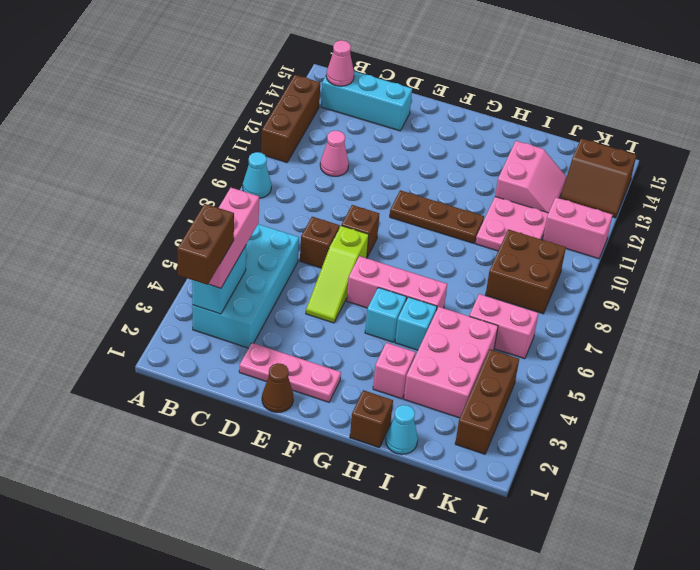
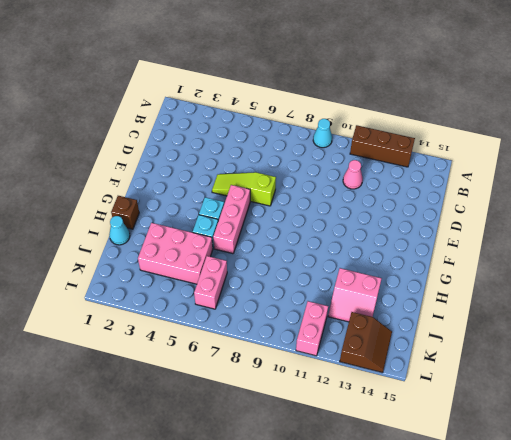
brown slope K13:L14 level 1 top 13 -> brown slope K13:L14 level 1 top 14
none -> cyan brick B3:C6 level 1
none -> cyan brick B14:D14 level 1
none -> pink plate D2:F2 level 1

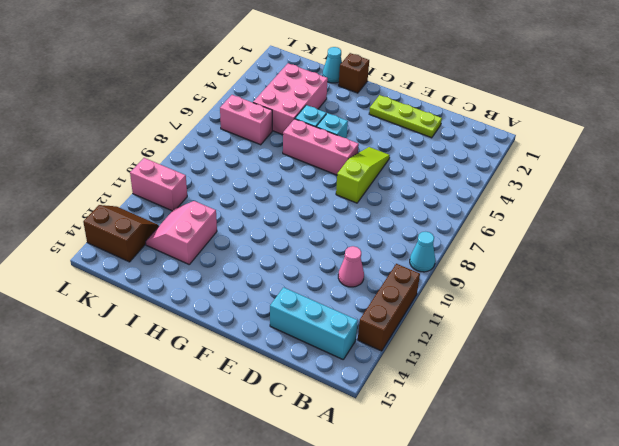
lime plate D2:F2 level 1 -> pink plate D2:F2 level 1
none -> cyan brick B3:C6 level 1
none -> brown brick D7 level 1
none -> brown cone E1 level 1

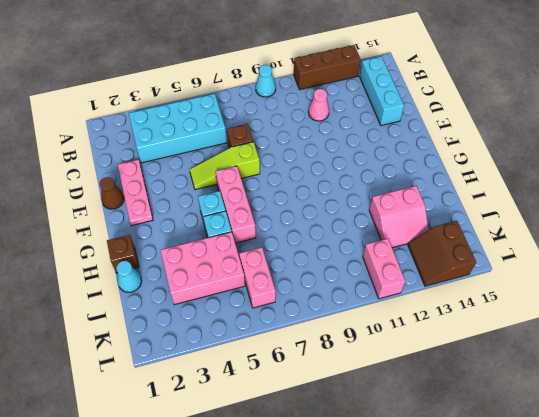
none -> brown brick E8 level 1
none -> brown plate F10:H10 level 1
none -> pink brick H3 level 1

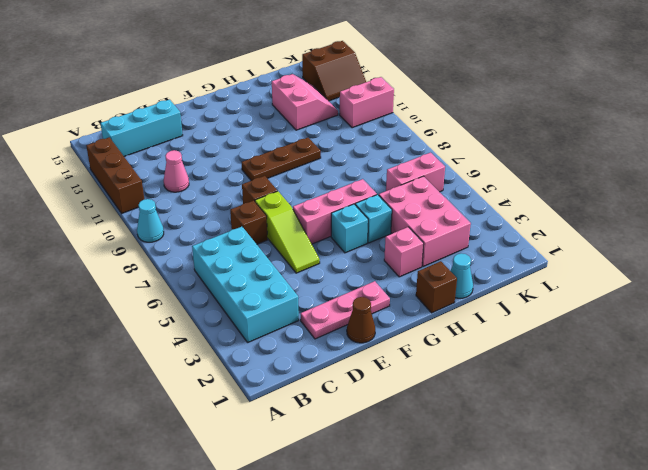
none -> pink plate I10:J11 level 1
none -> brown brick J8:K9 level 1
none -> brown brick K2:K4 level 1

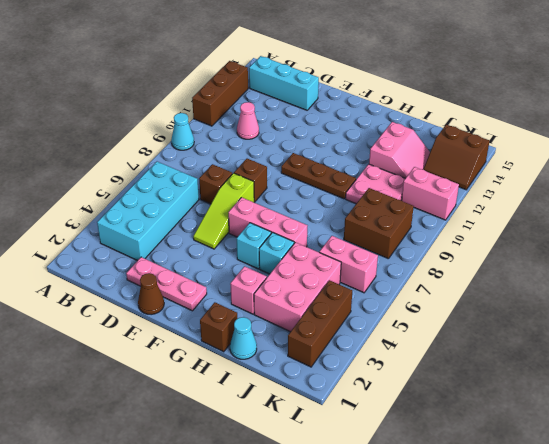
none -> cyan brick B3:B4 level 2
none -> pink cone B14 level 2
none -> pink brick B3:B5 level 3

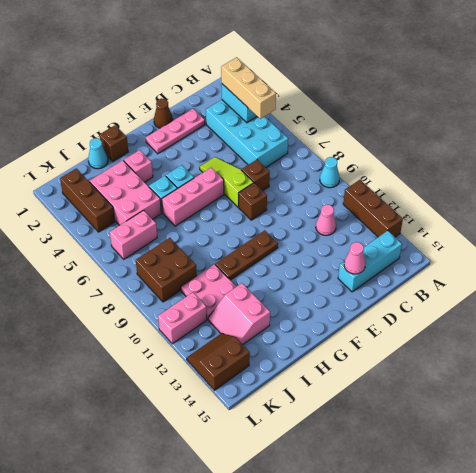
tan brick B3:B5 level 3 -> pink brick B3:B5 level 3
pink cone D14 level 2 -> pink cone B14 level 2
none -> brown brick B2:B3 level 4

